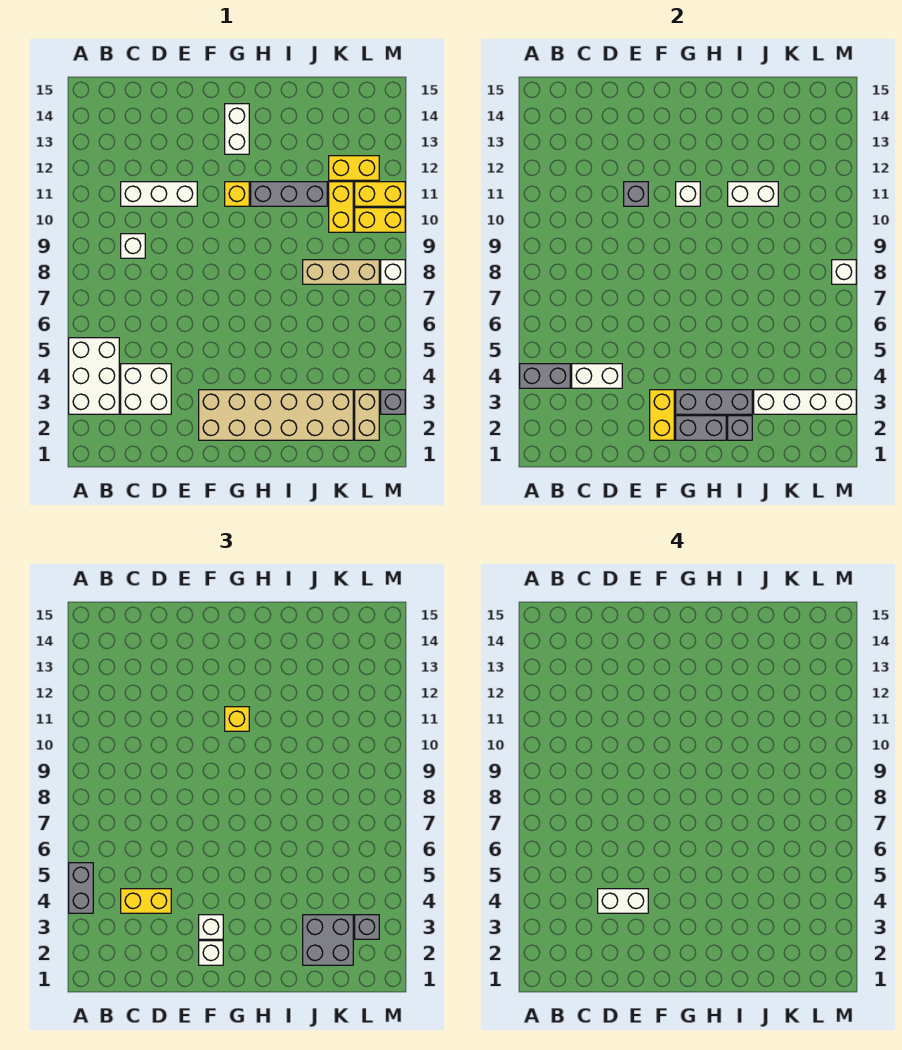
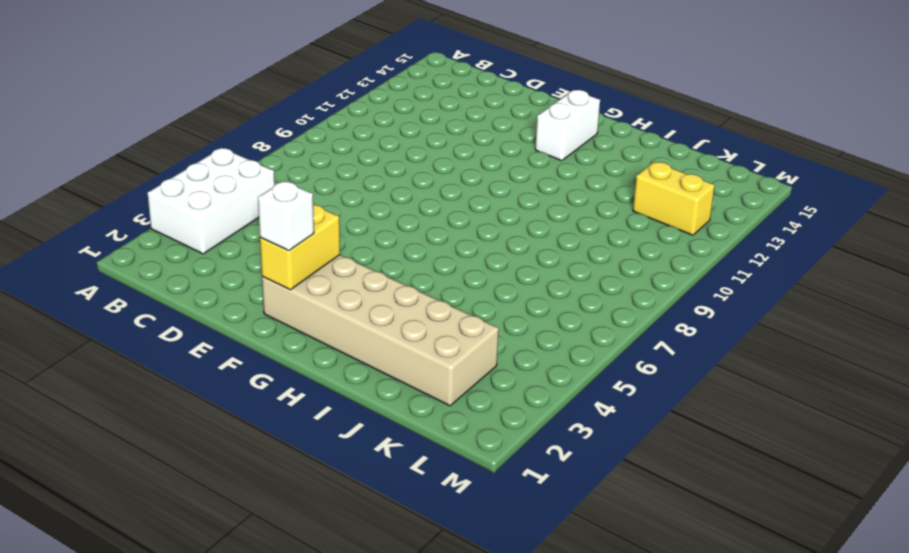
none -> white brick C3:D4 level 1
none -> white brick C9 level 1
none -> white brick C11:E11 level 1
none -> yellow brick G11 level 1

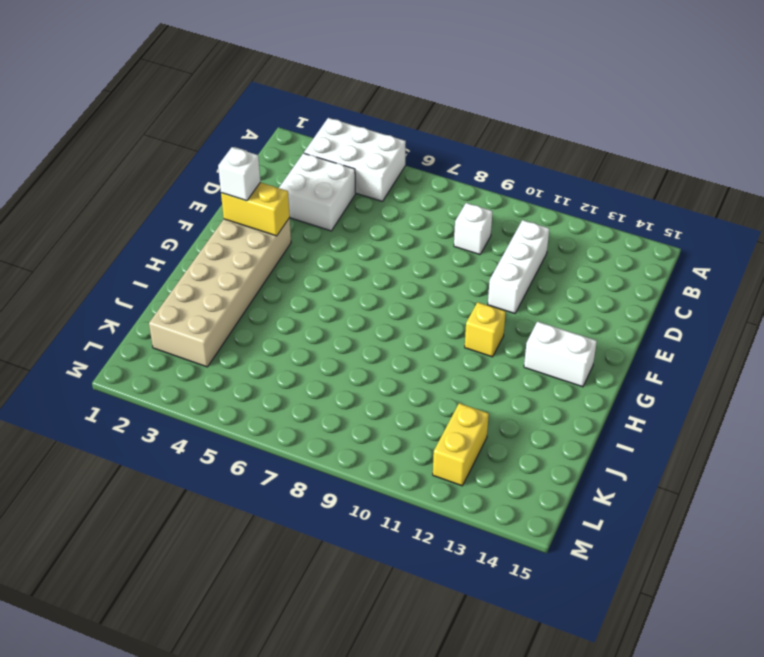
none -> grey brick H11:J11 level 1
none -> tan brick J8:L8 level 1
none -> yellow brick K10:K11 level 1
none -> tan brick L2:L3 level 1

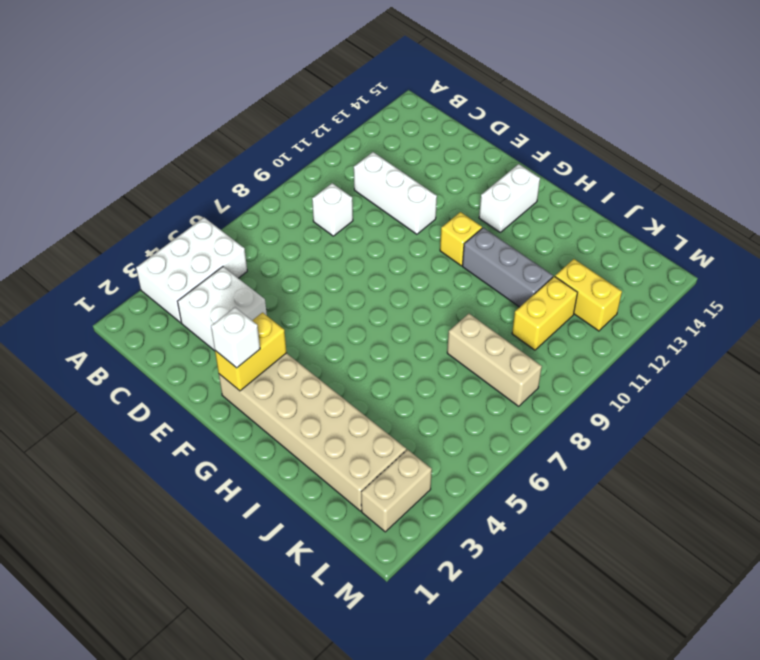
none -> yellow brick L10:M10 level 1
none -> yellow brick L11:M11 level 1
none -> grey brick M3 level 1
none -> white brick M8 level 1

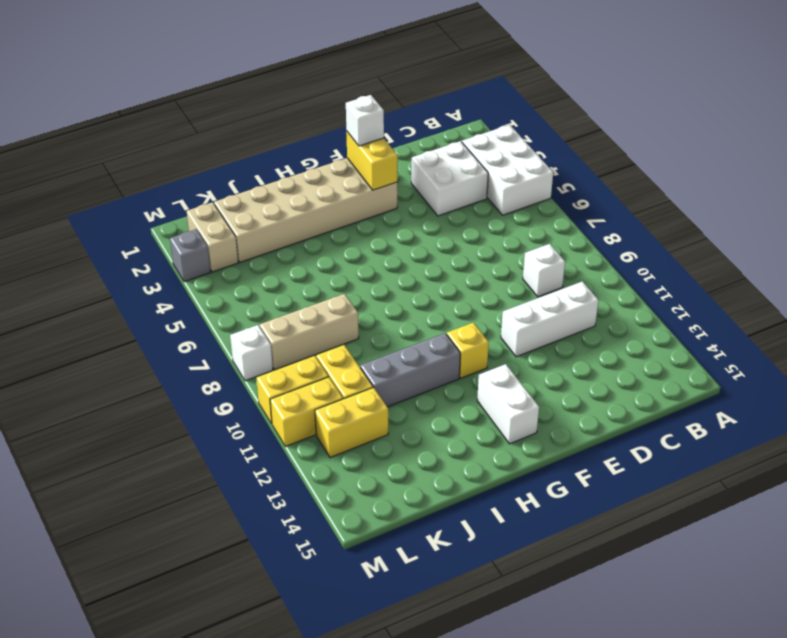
none -> grey brick A4:B4 level 2
none -> white brick C4:D4 level 2
none -> grey brick E11 level 2
none -> grey brick G2:H2 level 2

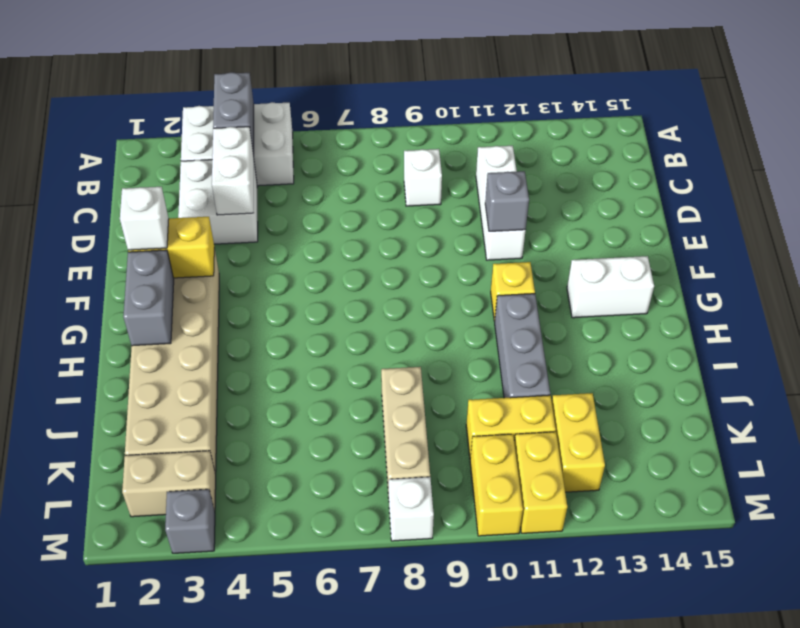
none -> grey brick G3:I3 level 2
none -> white brick G11 level 2
none -> grey brick I2 level 2
none -> white brick I11:J11 level 2

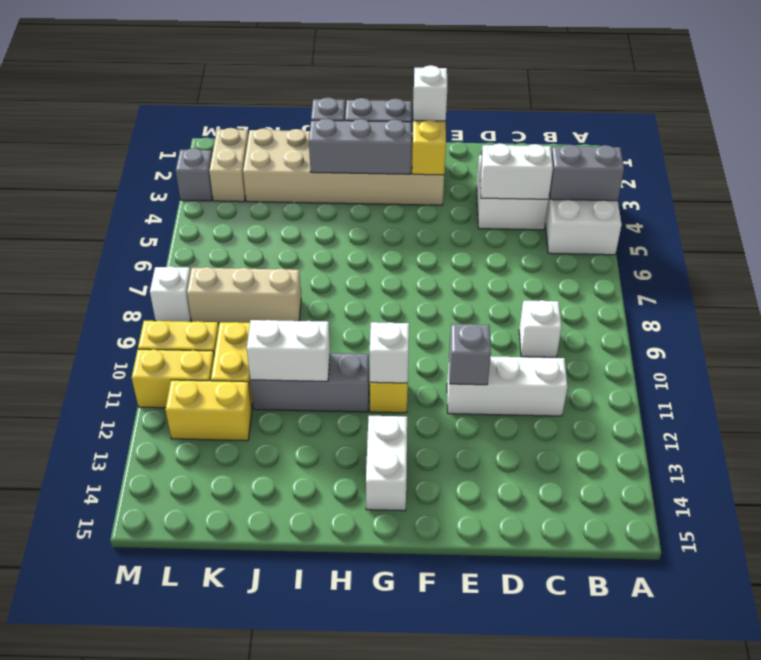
none -> white brick J3:M3 level 2
none -> white brick M8 level 2
none -> grey brick A4:A5 level 3
none -> yellow brick C4:D4 level 3

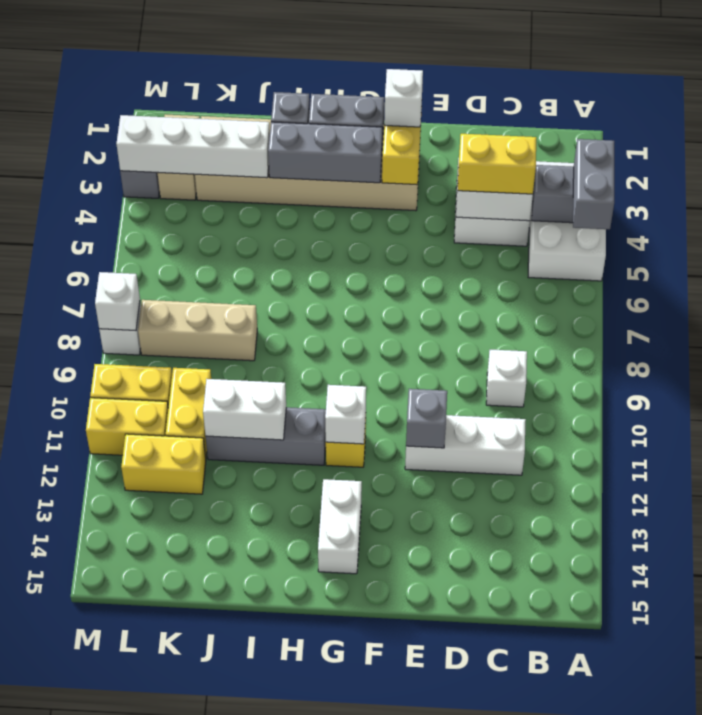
none -> white brick F3 level 3
none -> yellow brick G11 level 3
none -> grey brick J2:K3 level 3
none -> grey brick L3 level 3

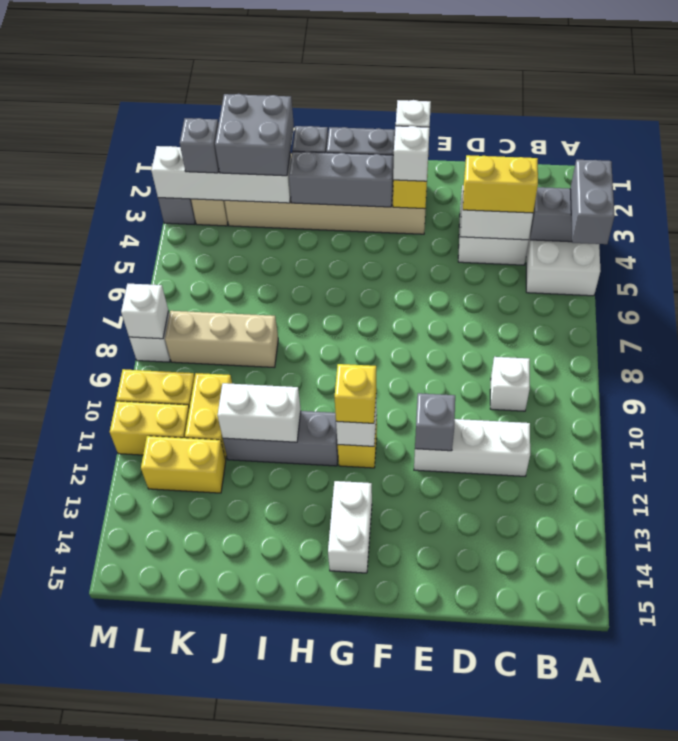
none -> white brick D4:E4 level 4

